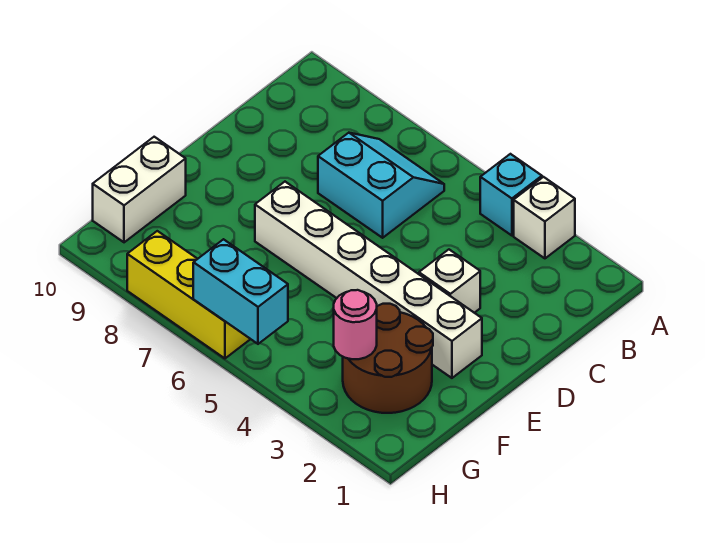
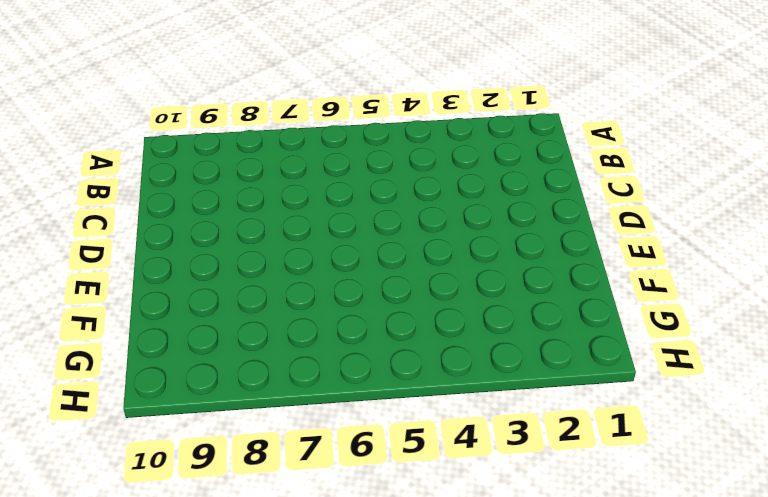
none -> white brick A3 level 1
none -> cyan brick A4 level 1

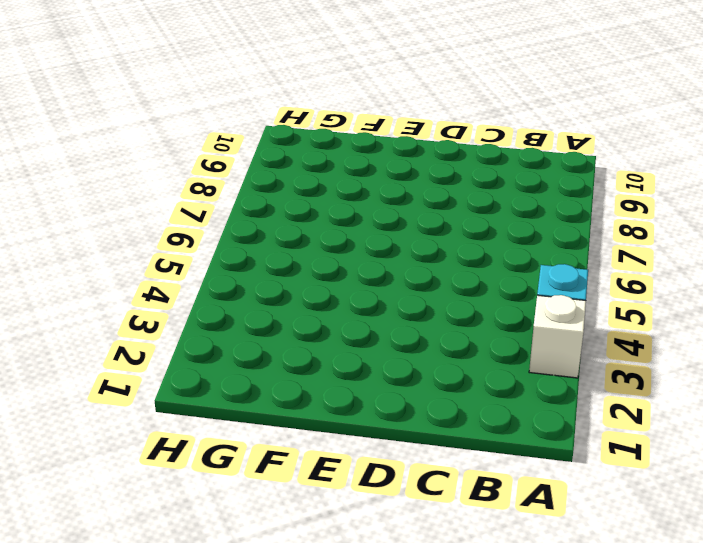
none -> cyan slope B6:C7 level 1 top C
none -> white brick D3 level 1

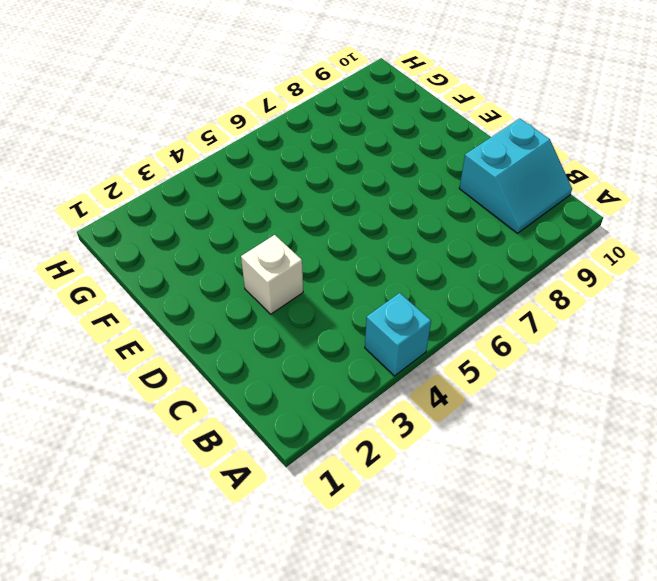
cyan slope B9:C10 level 1 top C -> cyan slope B6:C7 level 1 top C
none -> white brick A3 level 1
none -> white brick E2:E7 level 1

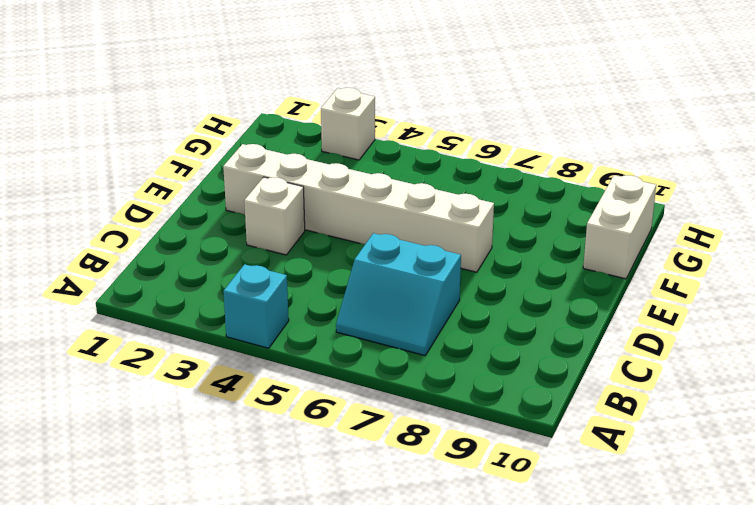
white brick H3 level 1 -> white brick A3 level 1
none -> brown round brick F2:G3 level 1
none -> yellow brick H6:H8 level 1

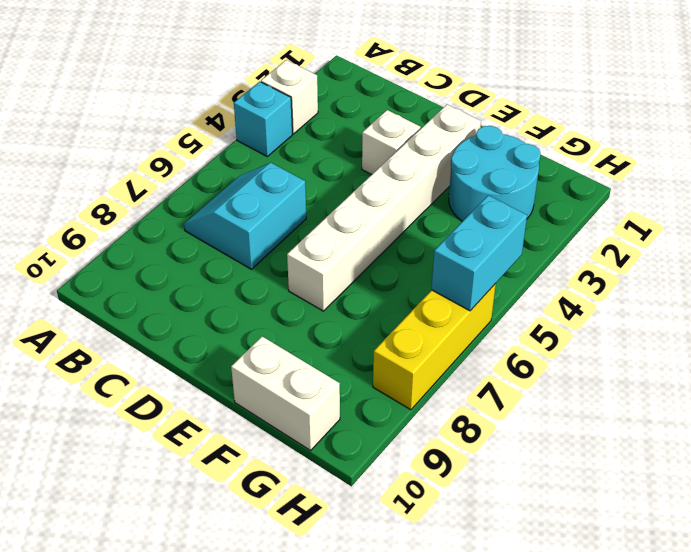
cyan round brick F2:G3 level 1 -> brown round brick F2:G3 level 1
none -> pink round brick G3 level 2

